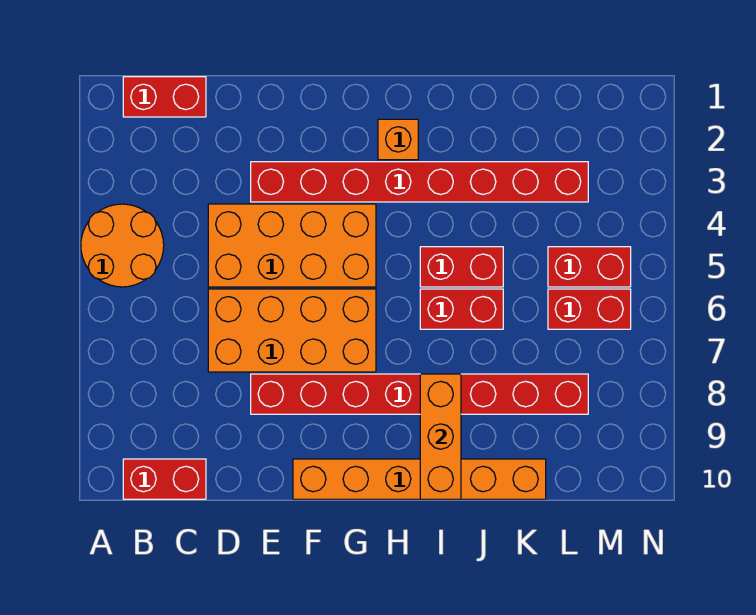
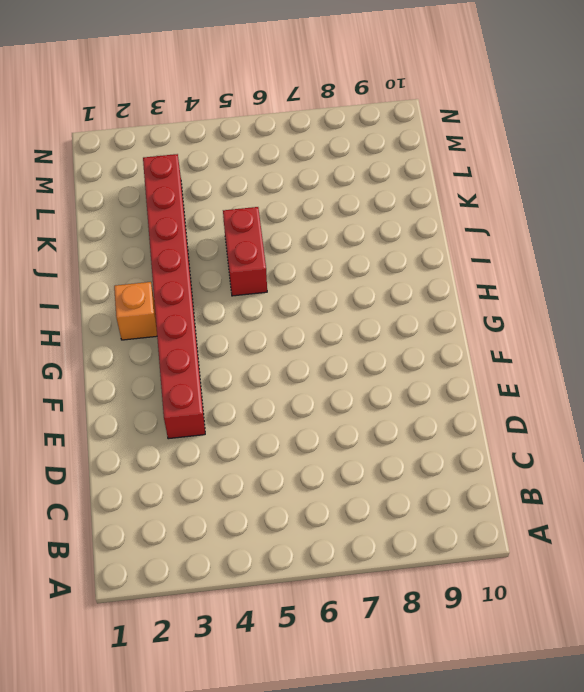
none -> orange round brick A4:B5 level 1
none -> red brick B1:C1 level 1
none -> red brick B10:C10 level 1

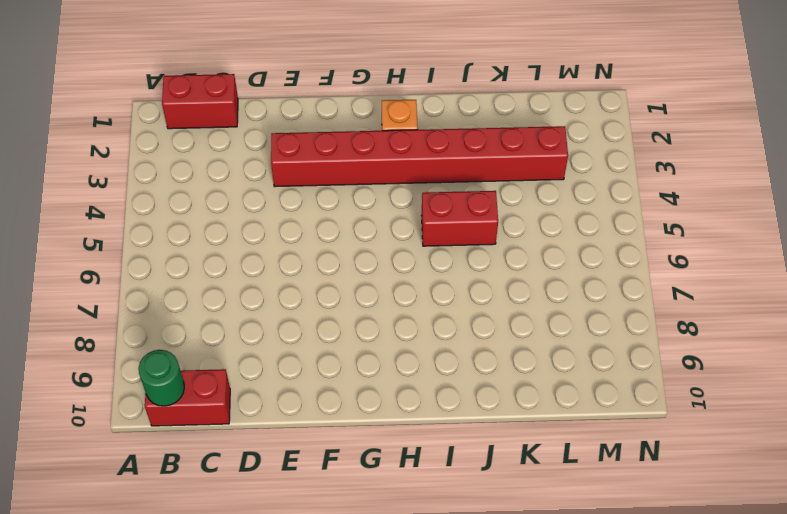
green round brick B10 level 2 -> none
none -> orange round brick A4:B5 level 1
none -> orange brick D4:G5 level 1
none -> orange brick D6:G7 level 1

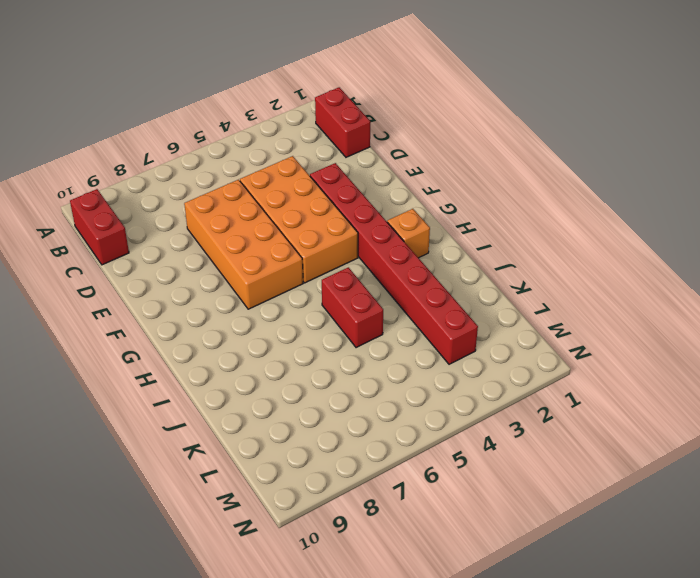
none -> orange round brick A4:B5 level 1
none -> red brick E8:L8 level 1
none -> orange brick F10:K10 level 1

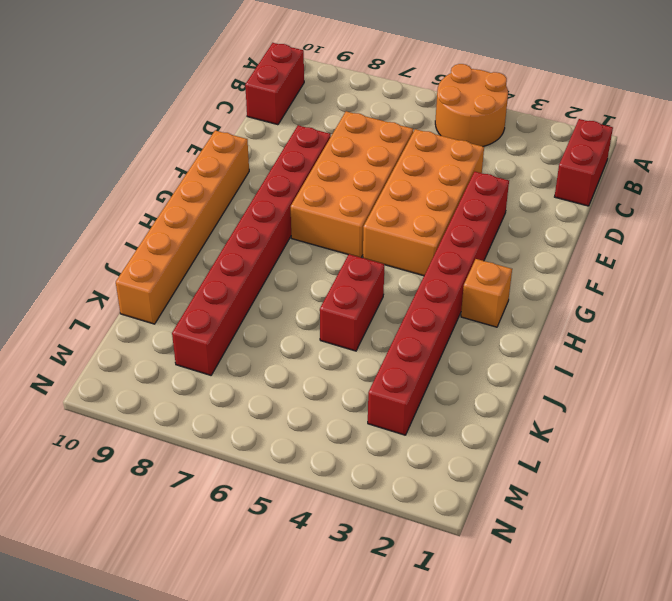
none -> red brick I6:J6 level 1
none -> red brick L5:M5 level 1
none -> red brick L6:M6 level 1

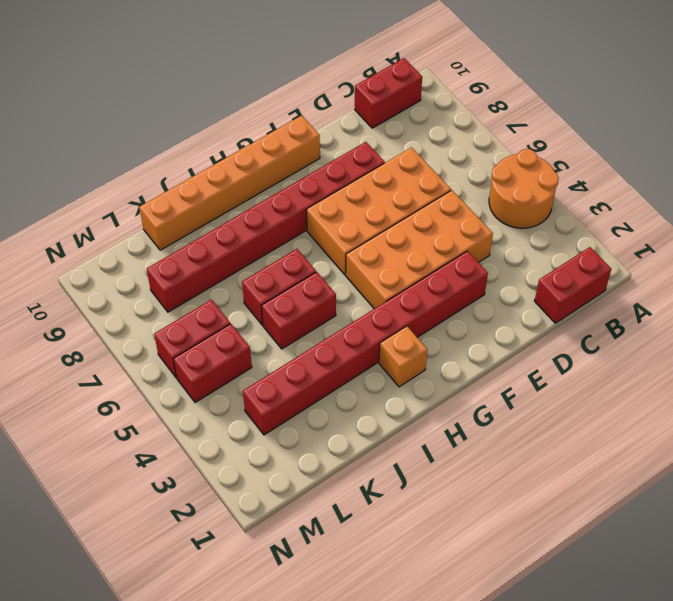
none -> orange brick I8:I10 level 2

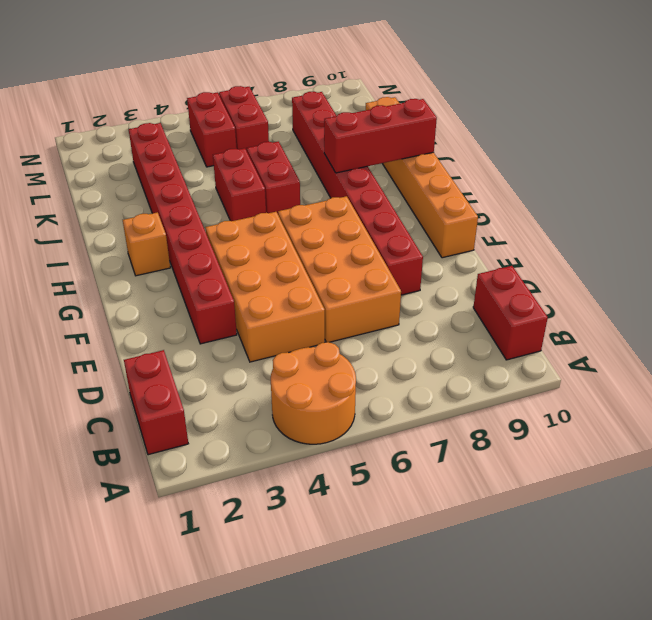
red brick I8:I10 level 2 -> orange brick I8:I10 level 2

